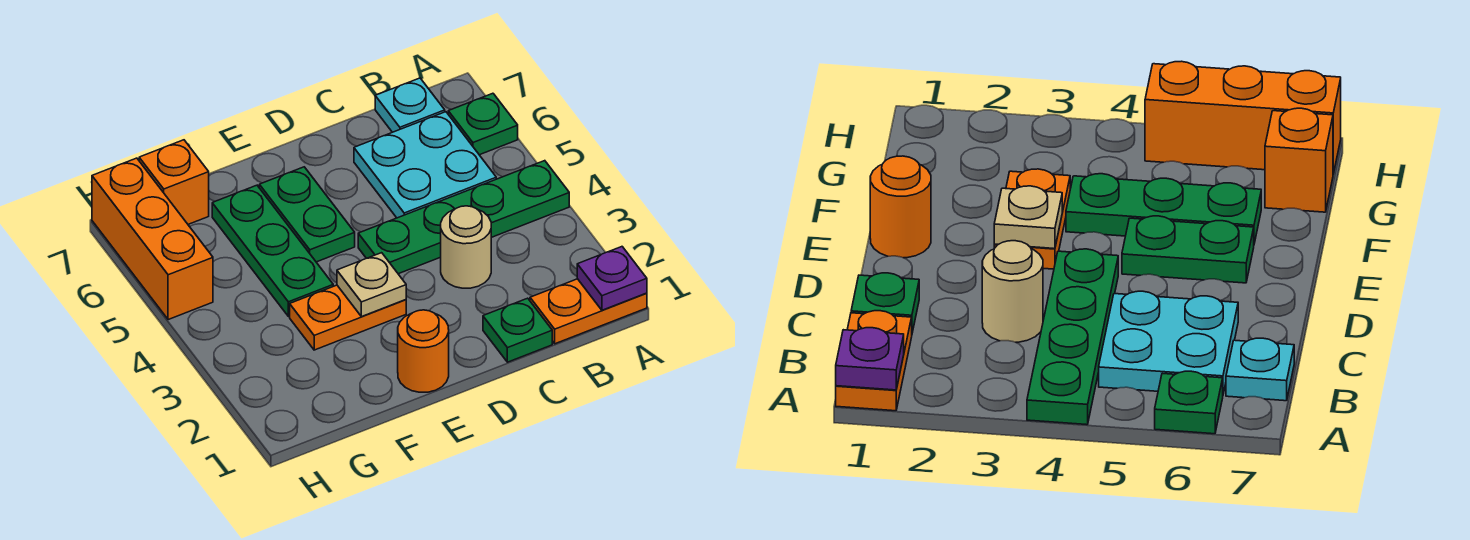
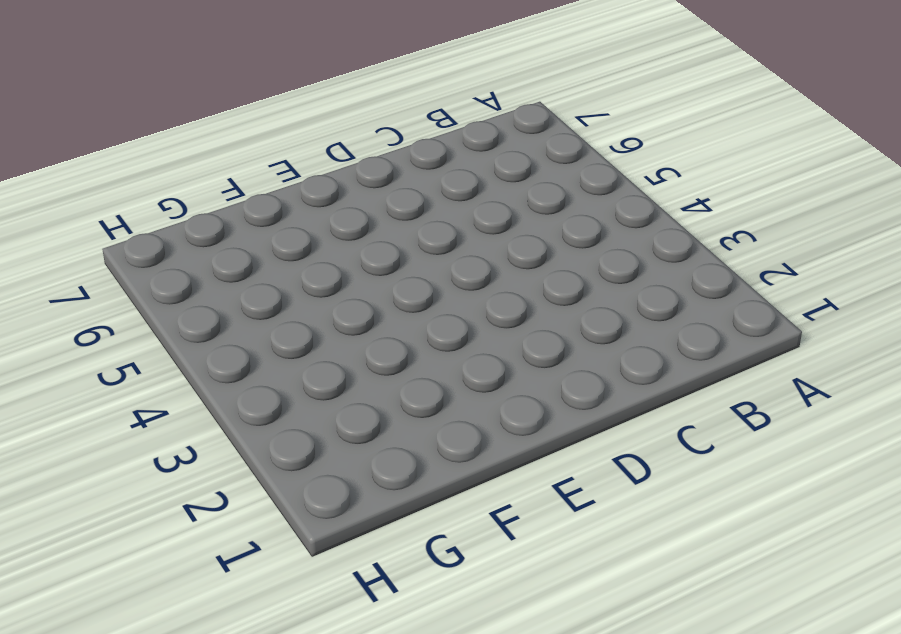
none -> orange plate A1:B1 level 1
none -> green plate A4:D4 level 1
none -> green plate A6 level 1

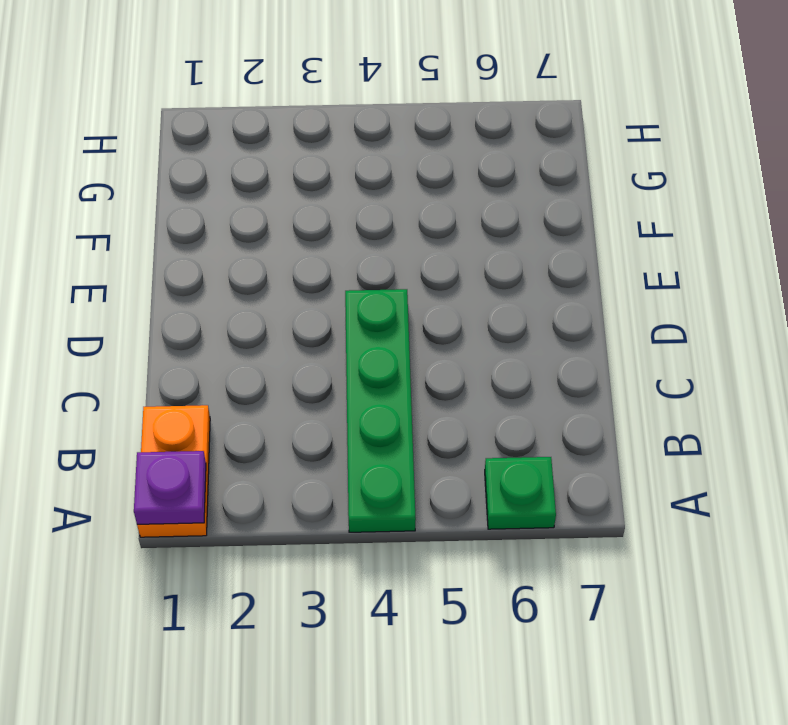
none -> cyan plate B5:C6 level 1
none -> cyan plate B7 level 1
none -> green plate C1 level 1

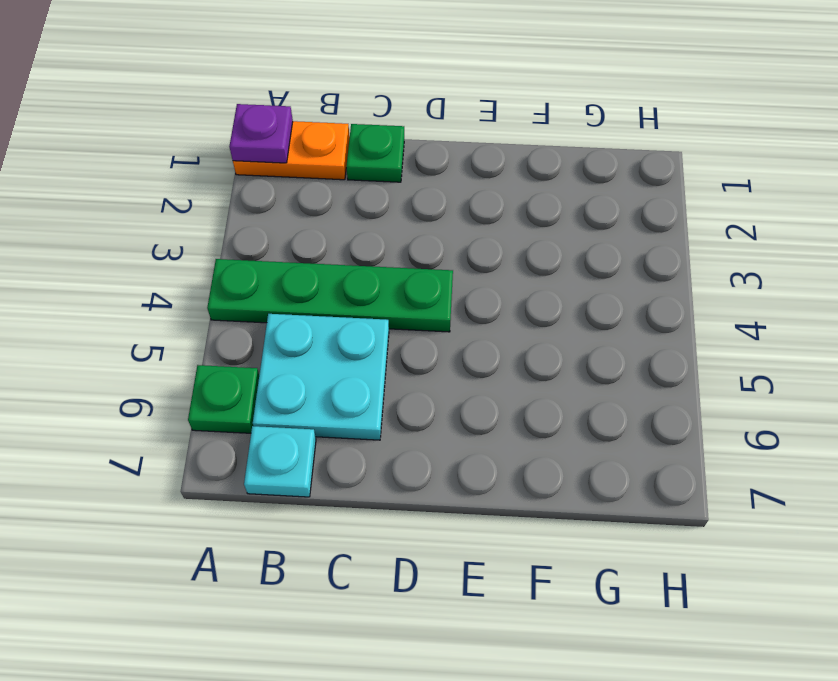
none -> tan round brick C3 level 1
none -> orange round brick E1 level 1
none -> orange plate E3:F3 level 1

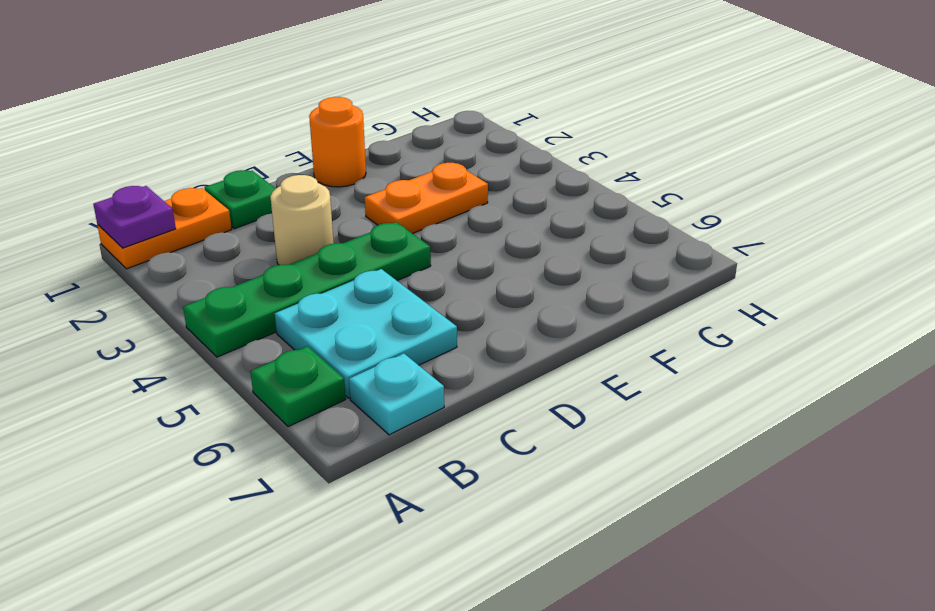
none -> green plate E5:E6 level 1
none -> green plate F4:F6 level 1
none -> orange brick G7 level 1

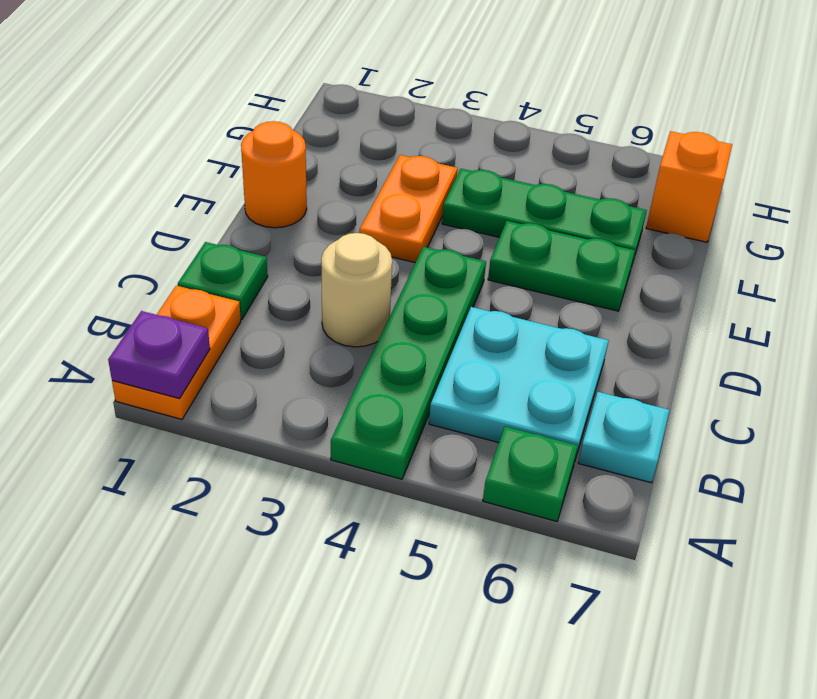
none -> orange brick H5:H7 level 1
none -> tan plate E3 level 2

